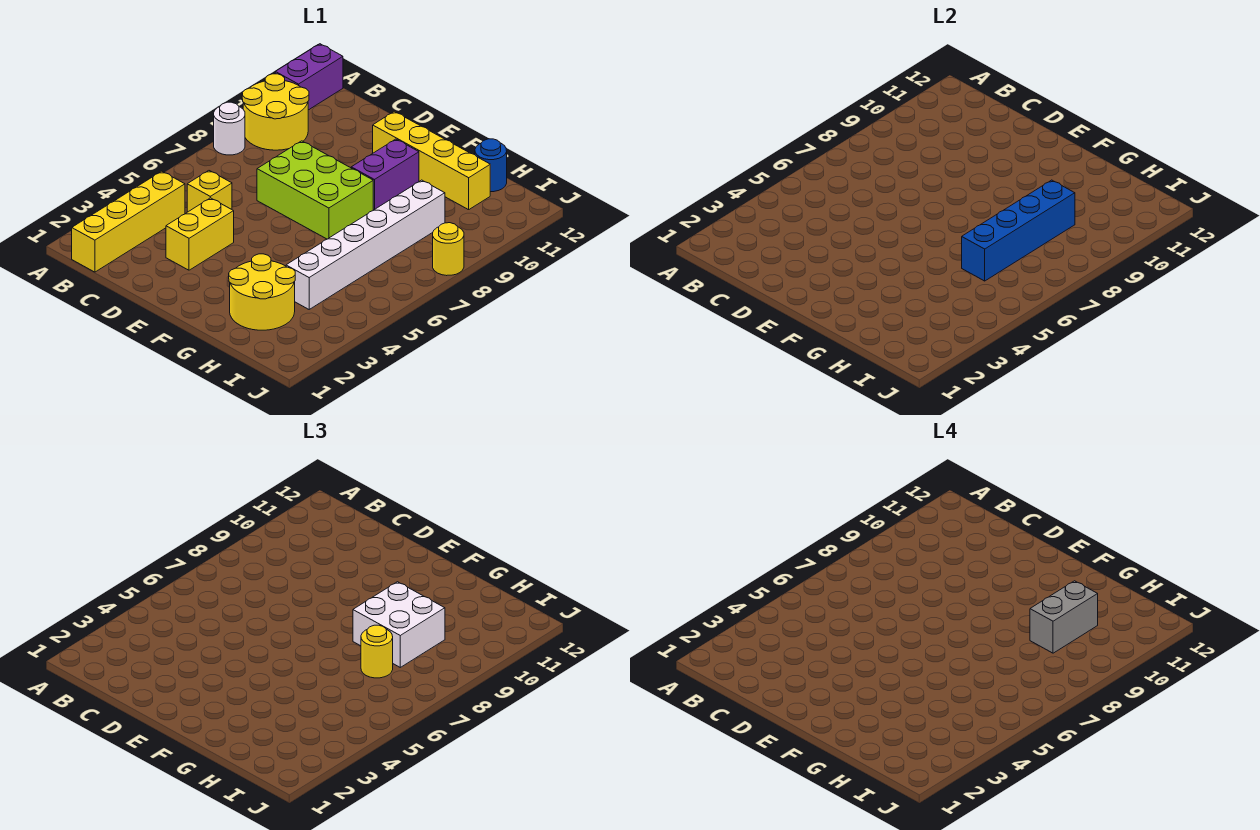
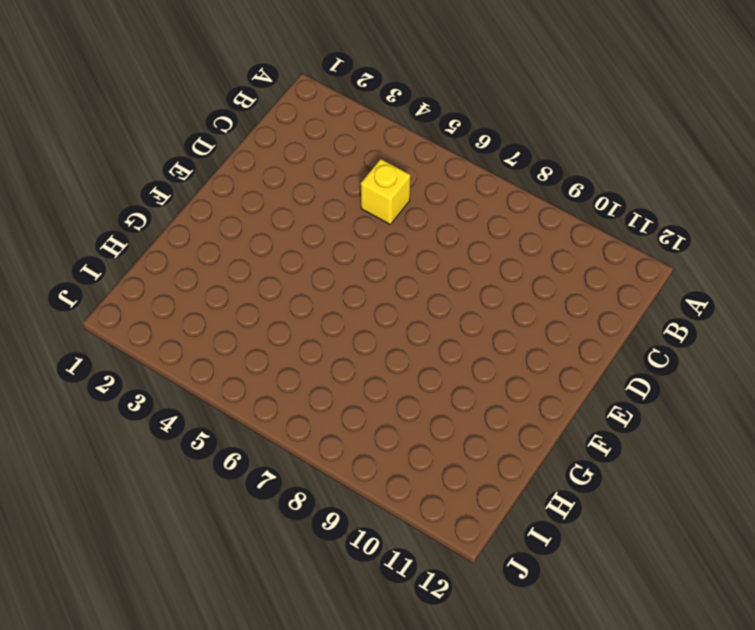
none -> white round brick A8 level 1
none -> yellow round brick A9:B10 level 1
none -> purple brick A11:A12 level 1

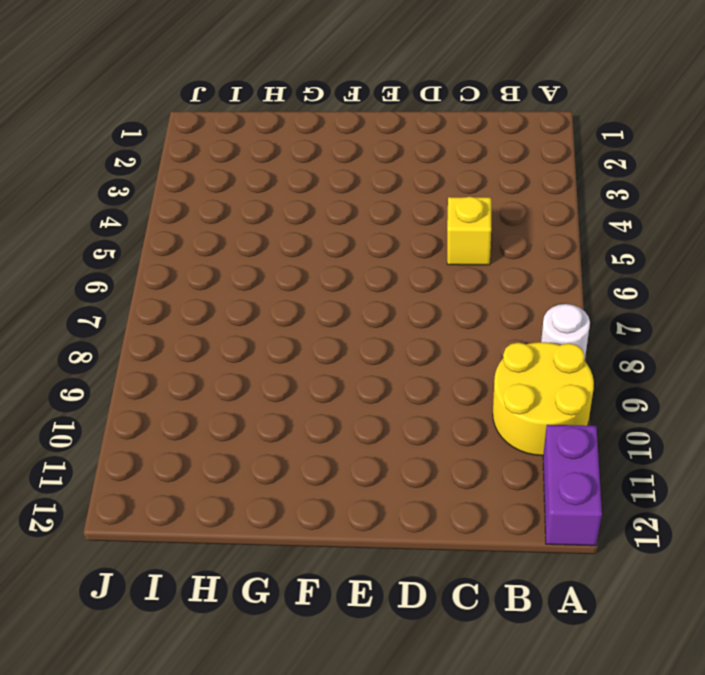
none -> yellow brick B1:B4 level 1
none -> yellow brick D3:D4 level 1
none -> lime brick D7:F8 level 1

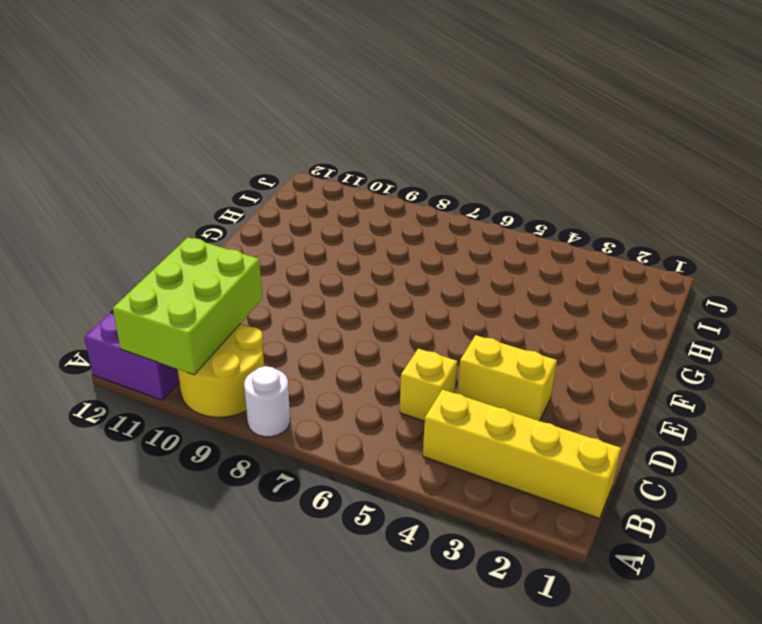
lime brick A10:C11 level 2 -> lime brick D7:F8 level 1
none -> yellow brick E11:H11 level 1
none -> purple brick F9:F10 level 1
none -> yellow round brick G2:H3 level 1

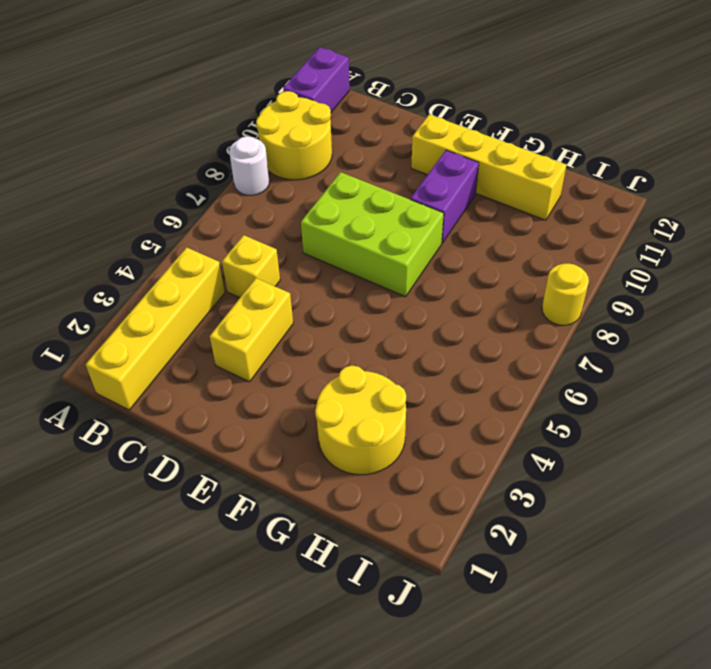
none -> white brick H4:H9 level 1
none -> blue round brick H12 level 1
none -> blue brick H6:H9 level 2

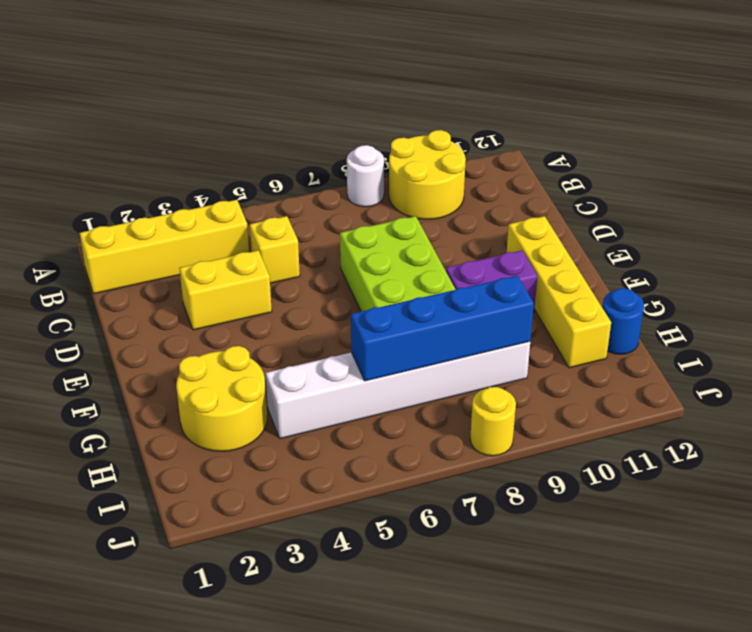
none -> purple brick A11:A12 level 1
none -> white brick G8:H9 level 3
none -> yellow round brick H7 level 3

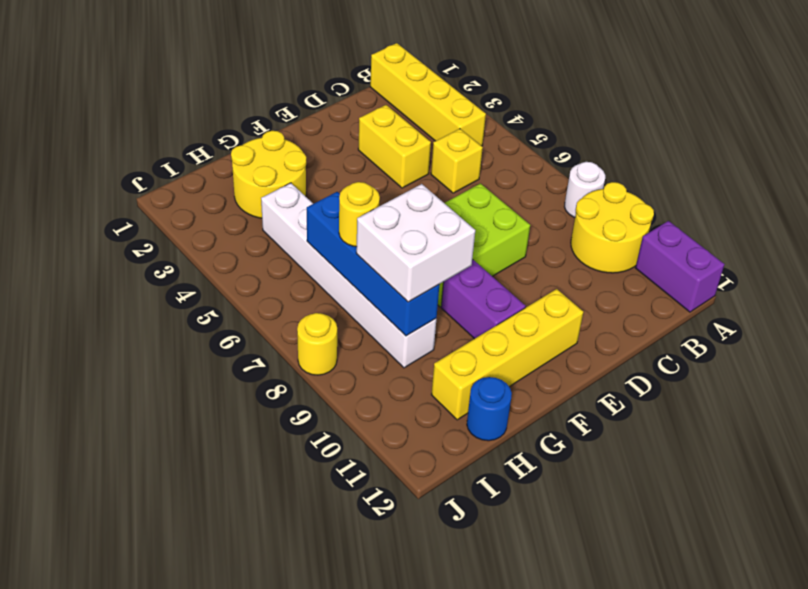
none -> grey brick H9:H10 level 4

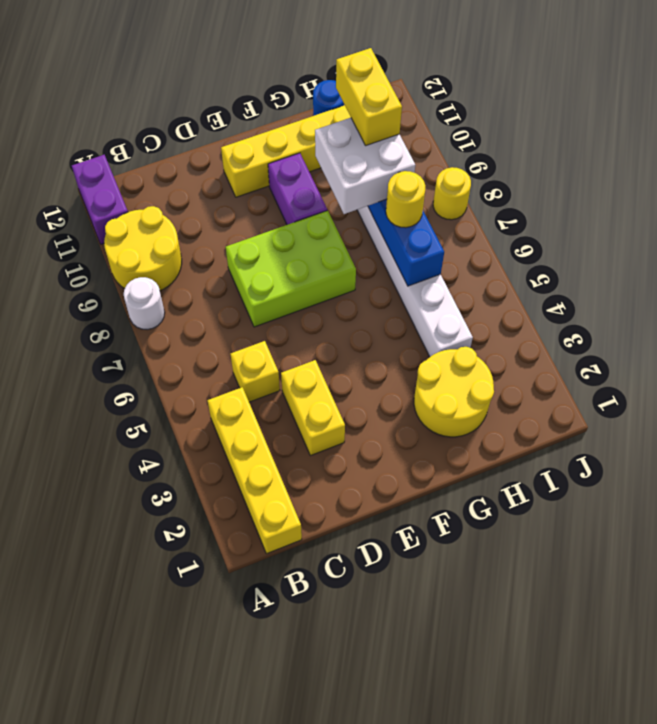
yellow brick H9:H10 level 4 -> grey brick H9:H10 level 4

